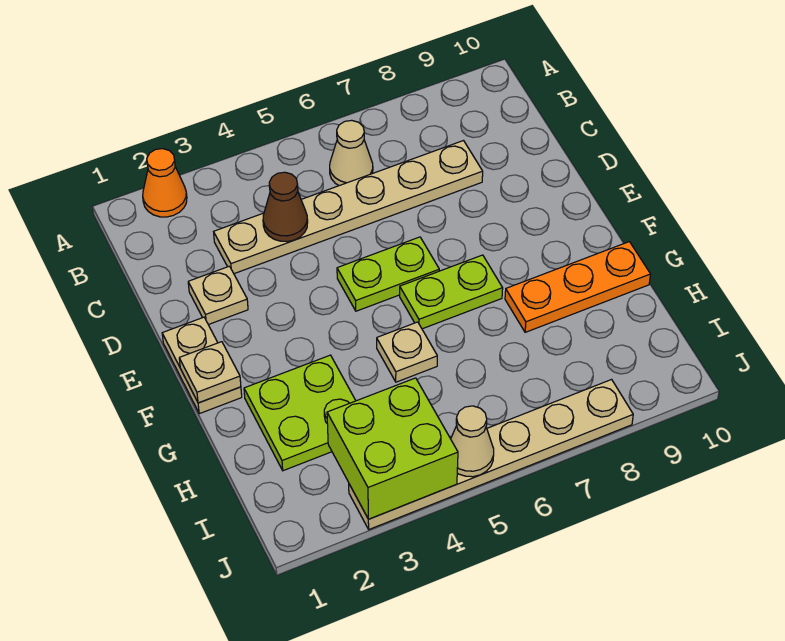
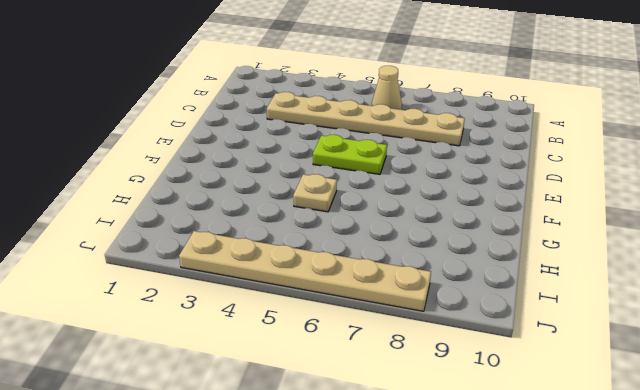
none -> orange cone A2 level 1
none -> tan plate D2 level 1
none -> tan plate E1:F1 level 1

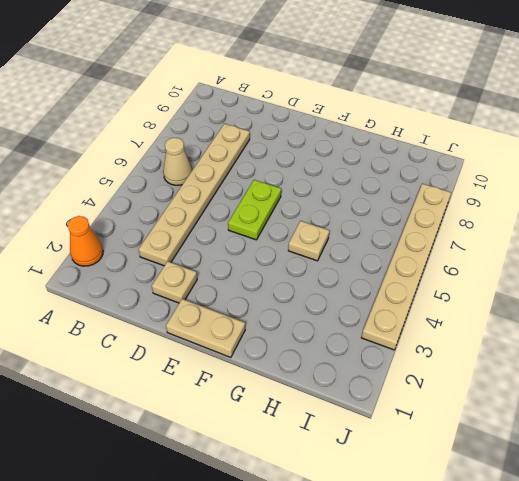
none -> lime plate F6:F7 level 1
none -> lime plate G2:H3 level 1
none -> orange plate G8:G10 level 1

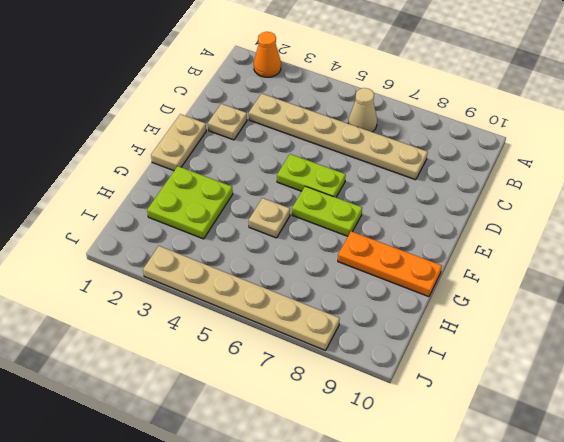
none -> brown cone C4 level 2
none -> tan plate F1 level 2
none -> lime brick I3:J4 level 2

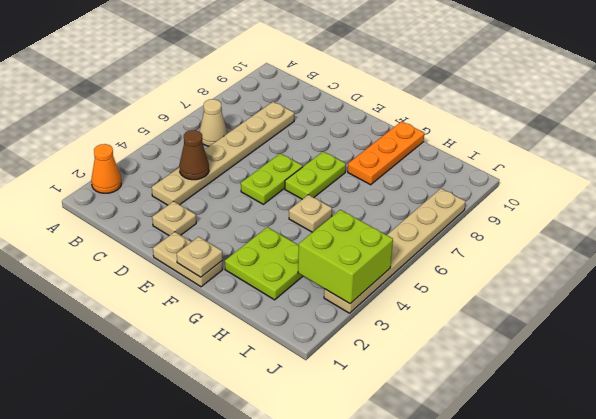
none -> tan cone J5 level 2

